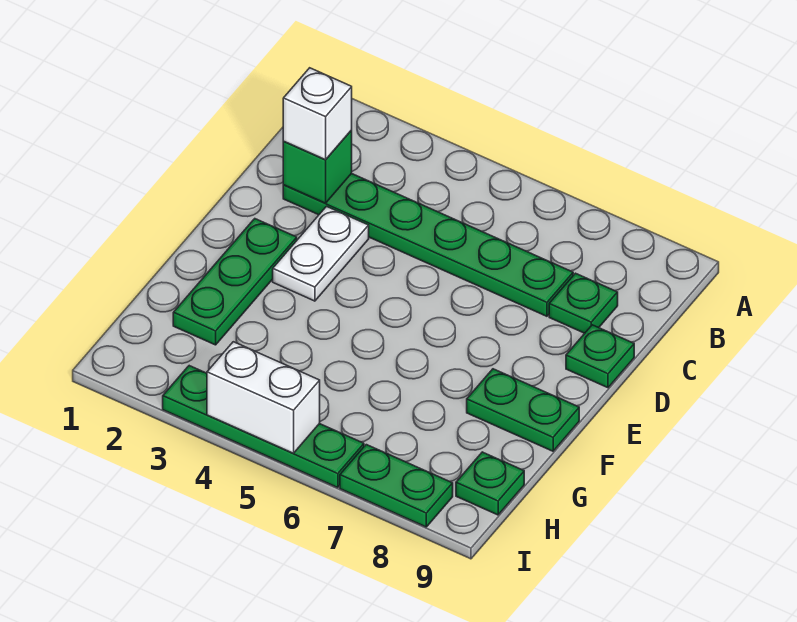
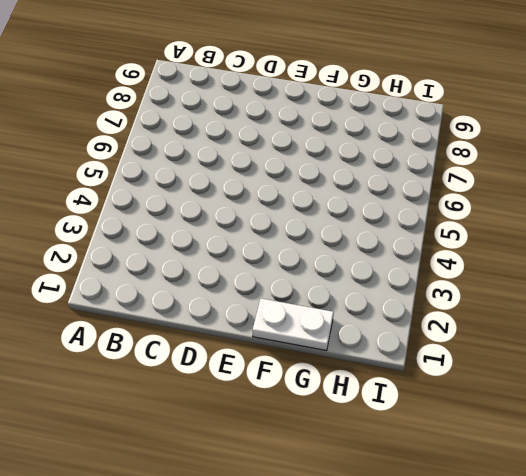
white plate F1:G1 level 1 -> white plate D3:E3 level 1
none -> green plate C2:C7 level 1
none -> green plate C8 level 1
none -> green plate D9 level 1

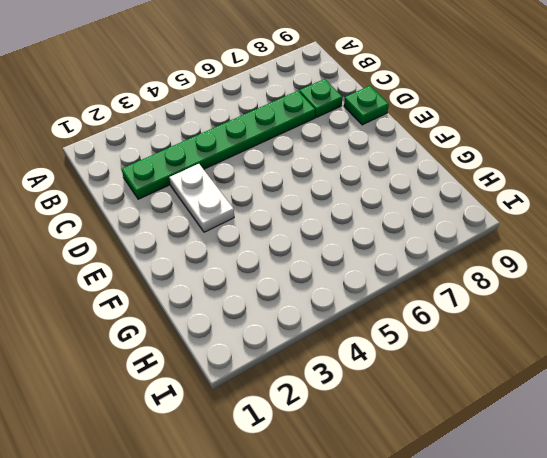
none -> green plate E2:G2 level 1
none -> green plate F8:F9 level 1
none -> green plate H9 level 1

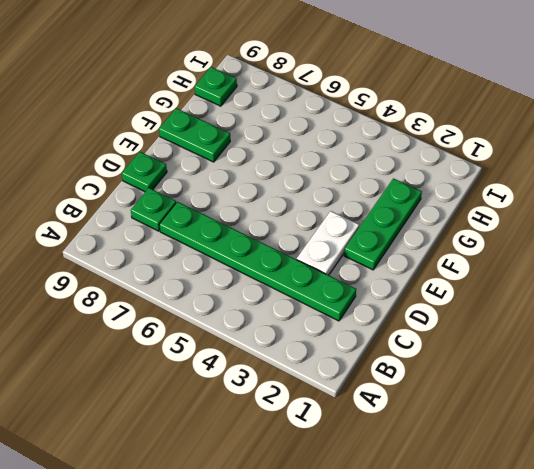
none -> green plate I3:I6 level 1
none -> green plate I7:I8 level 1
none -> green brick C2 level 2

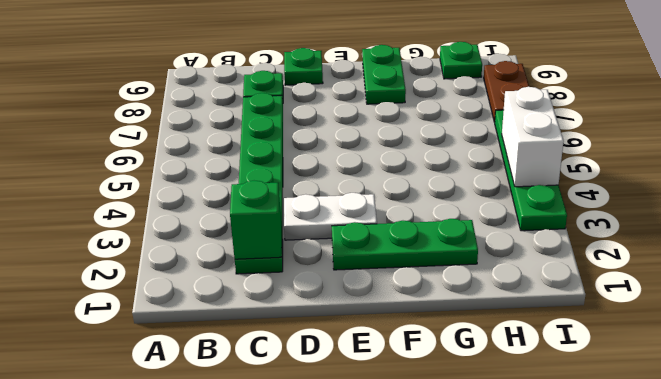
brown plate I7:I8 level 1 -> green plate I7:I8 level 1
none -> white brick C2 level 3

